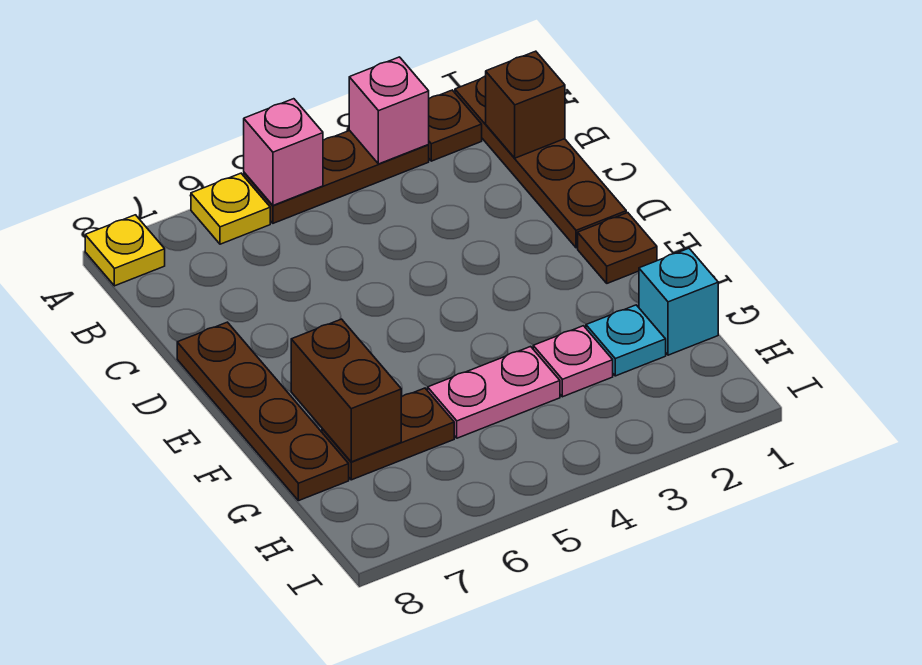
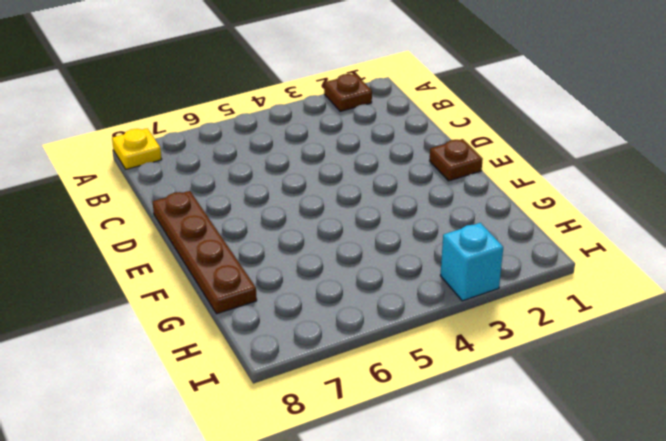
cyan brick I3 level 1 -> cyan brick G1 level 1
none -> brown plate A1:D1 level 1
none -> brown plate A3:A5 level 1
none -> yellow plate A6 level 1

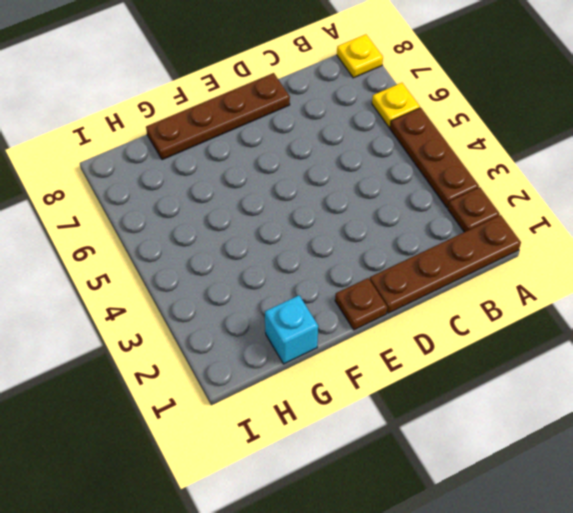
none -> cyan plate G2 level 1
none -> pink plate G3 level 1
none -> pink plate G4:G5 level 1

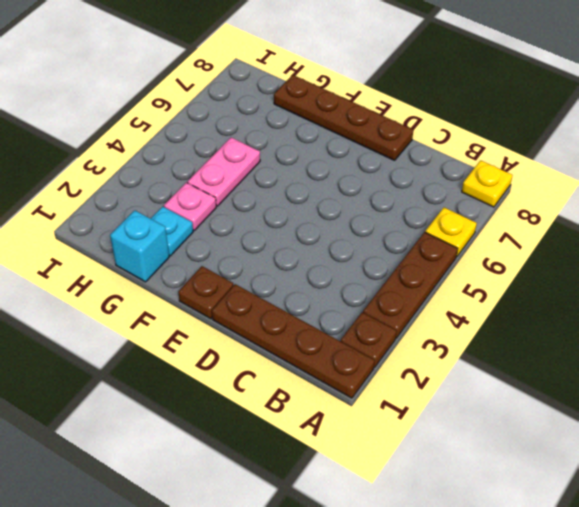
none -> brown plate G6:G7 level 1
none -> pink brick A3 level 2
none -> pink brick A5 level 2

